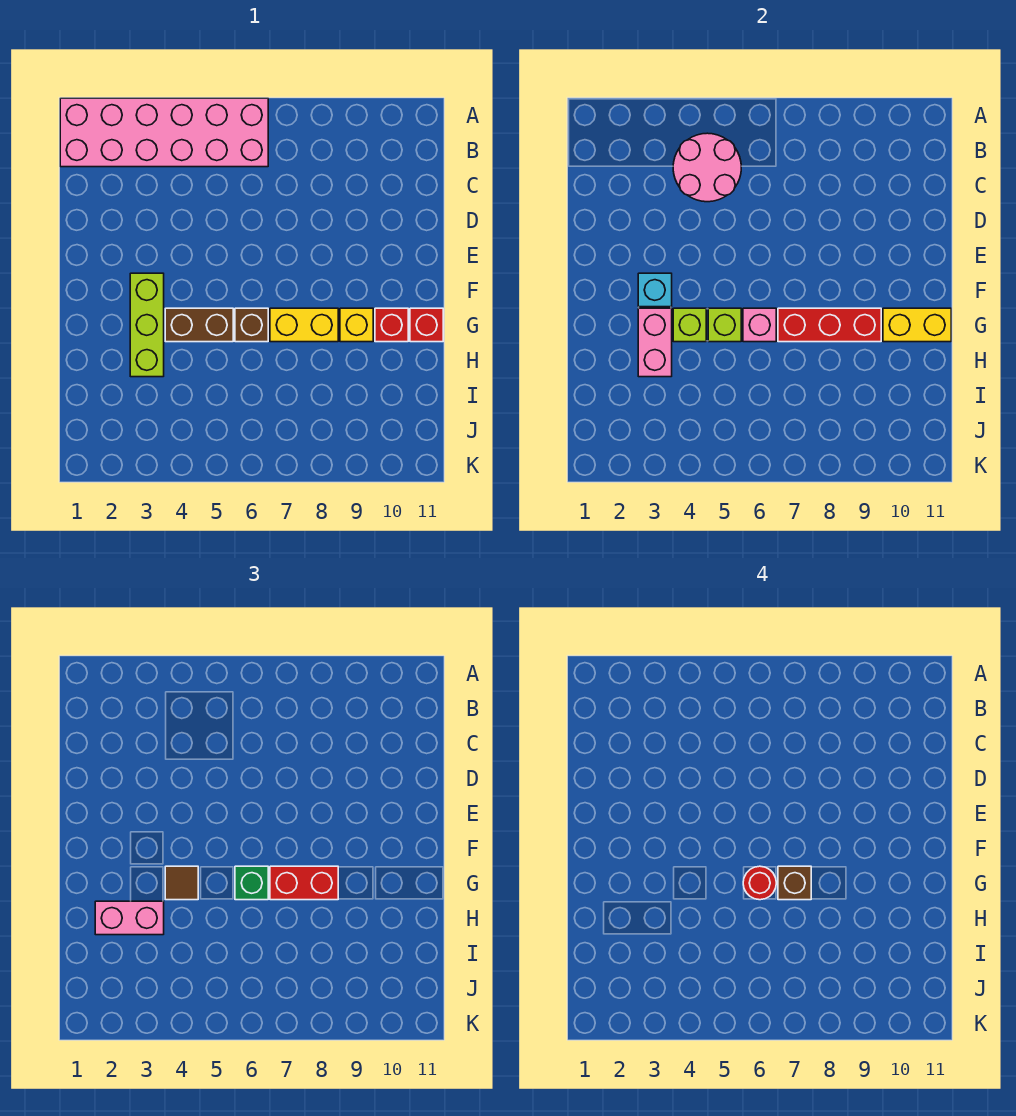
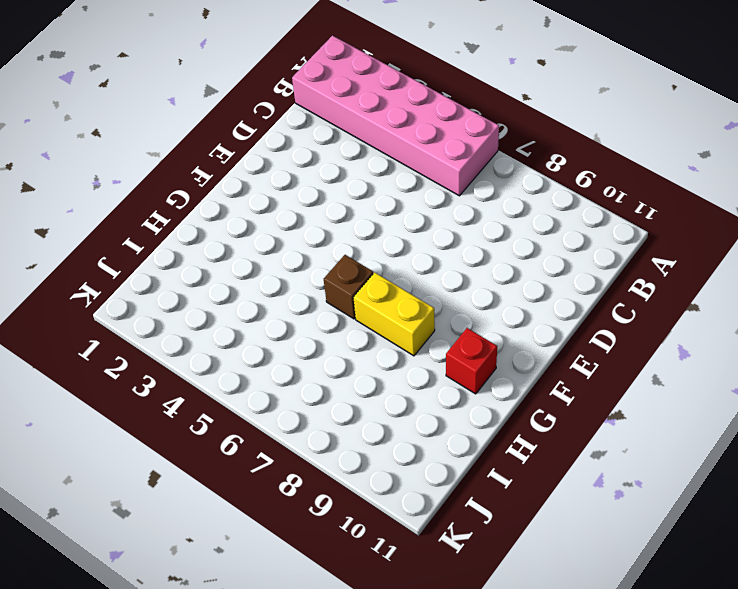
none -> lime brick F3:H3 level 1
none -> brown brick G4:G5 level 1
none -> yellow brick G9 level 1

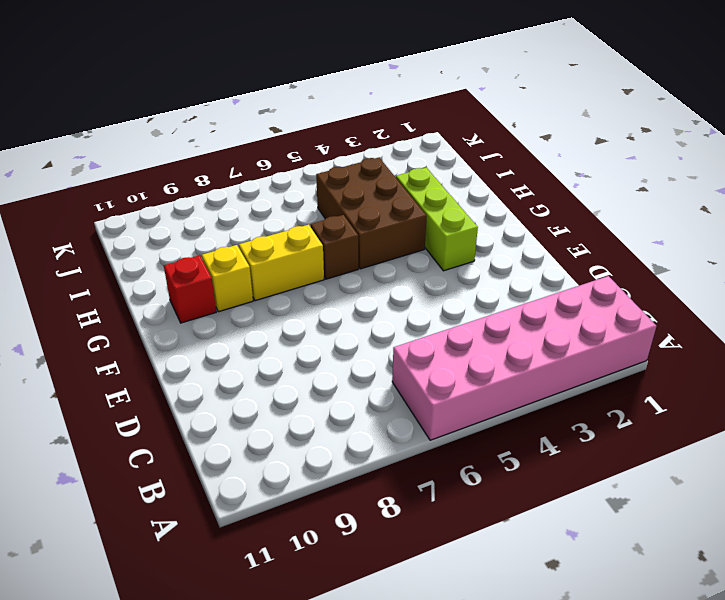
brown brick G4:I5 level 1 -> brown brick G4:G5 level 1
none -> red brick G11 level 1
none -> pink round brick B4:C5 level 2
none -> cyan brick F3 level 2

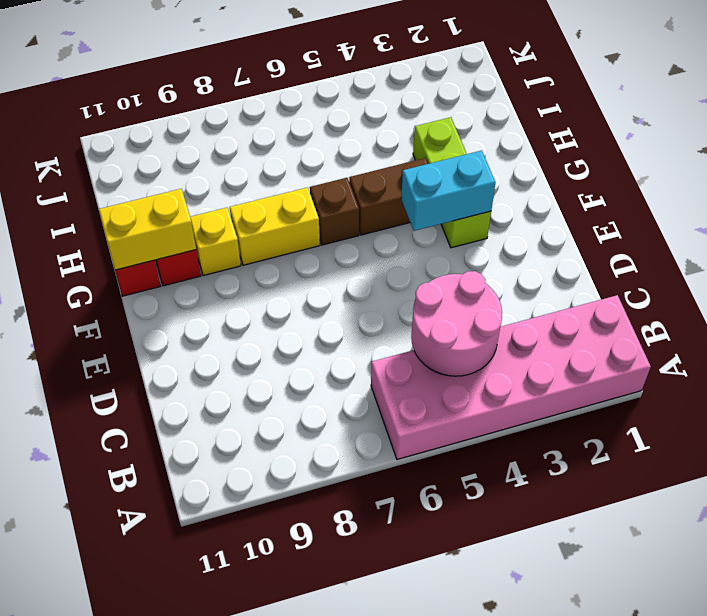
cyan brick F3:F4 level 2 -> cyan brick F3 level 2
none -> pink brick G3:H3 level 2
none -> lime brick G4 level 2
none -> lime brick G5 level 2

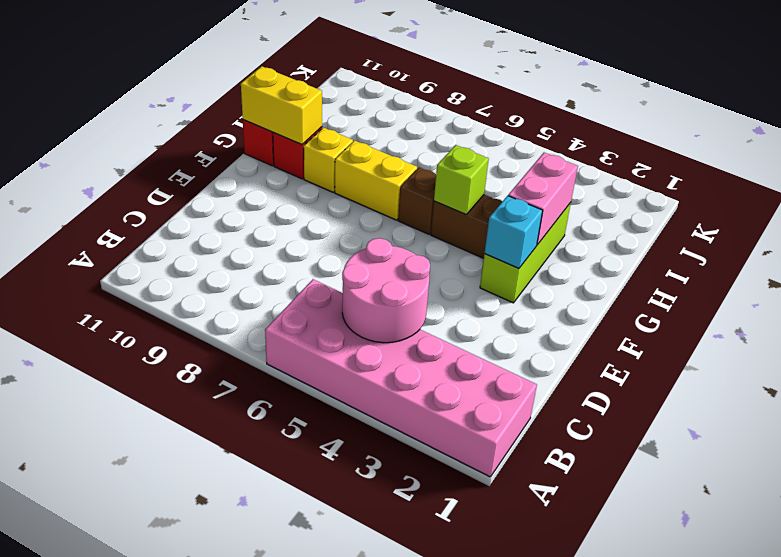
none -> lime brick G4 level 2
none -> pink brick G6 level 2
none -> red brick G7:G9 level 2

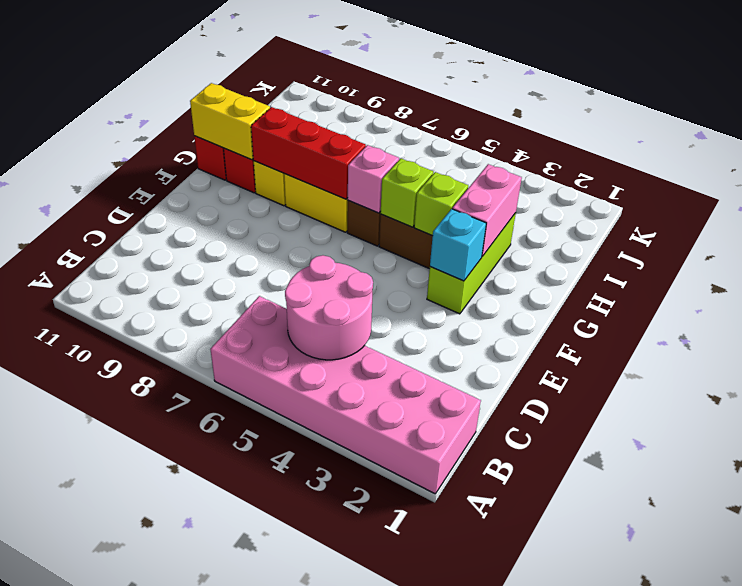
none -> brown tile G4 level 3
none -> green brick G6 level 3
none -> red brick G7:G8 level 3

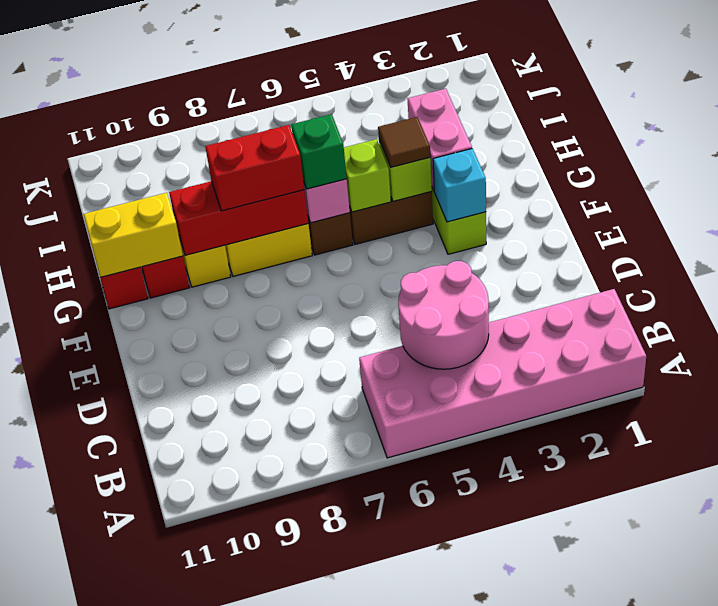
none -> pink brick H2:H3 level 3
none -> red round brick G6 level 4
none -> brown brick G7 level 4

